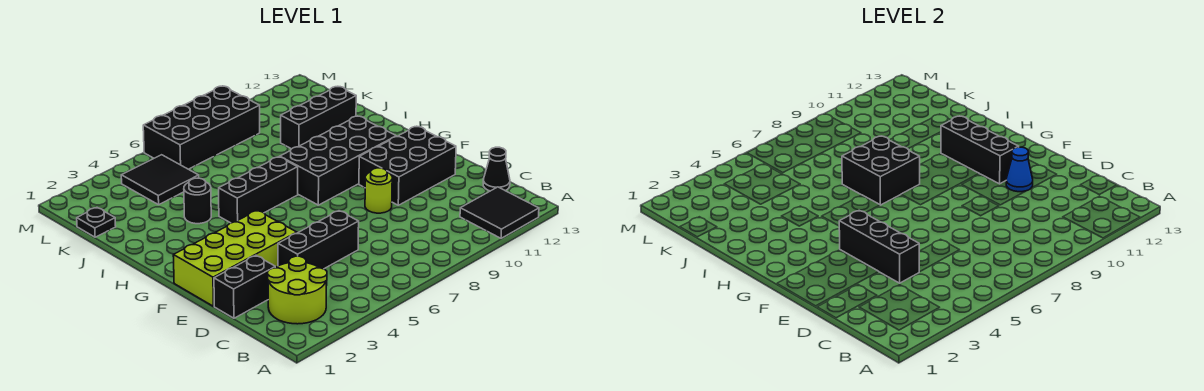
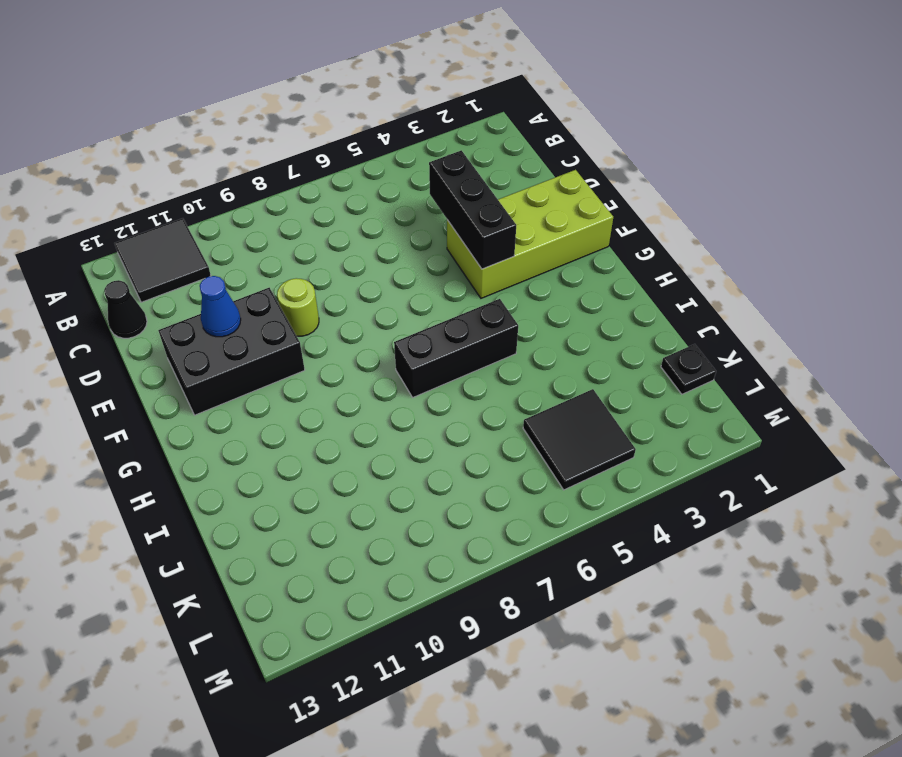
none -> lime round brick B2:C3 level 1
none -> black brick D1:D2 level 1
none -> black brick D4:D6 level 1

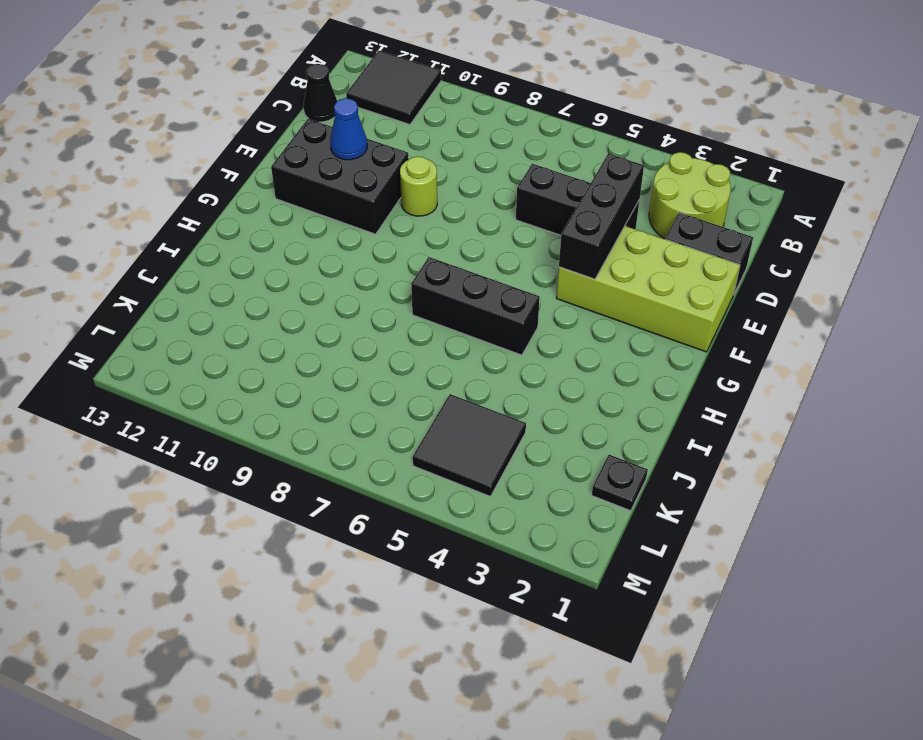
none -> black brick G8:H11 level 1
none -> black round brick I4 level 1
none -> black brick J10:J12 level 1

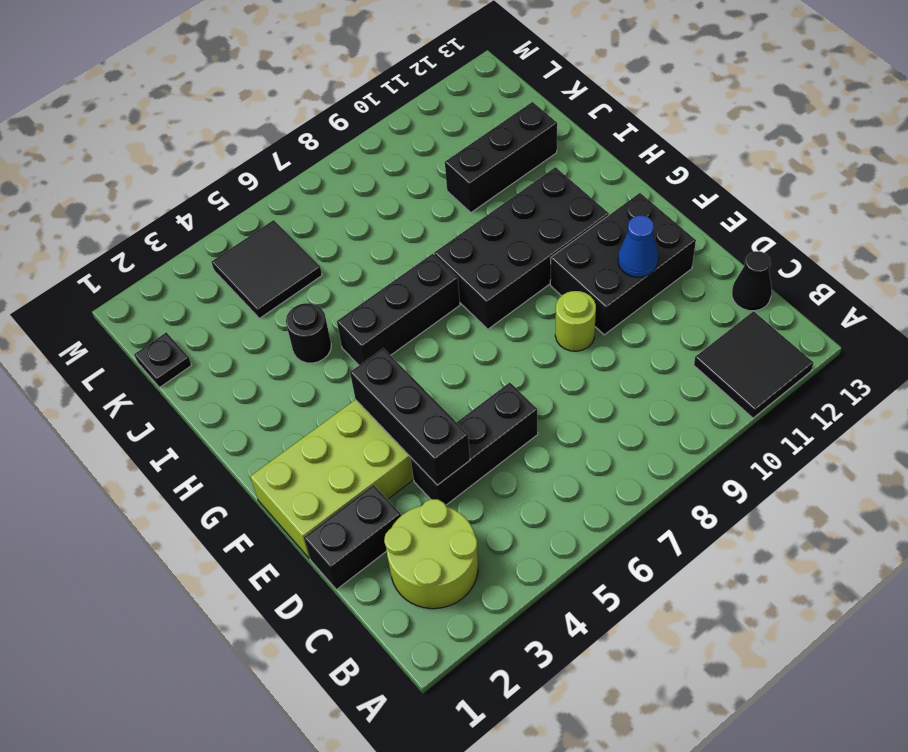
none -> black brick L6:M9 level 1
none -> black brick F11:H11 level 2
none -> black brick H7:I8 level 2

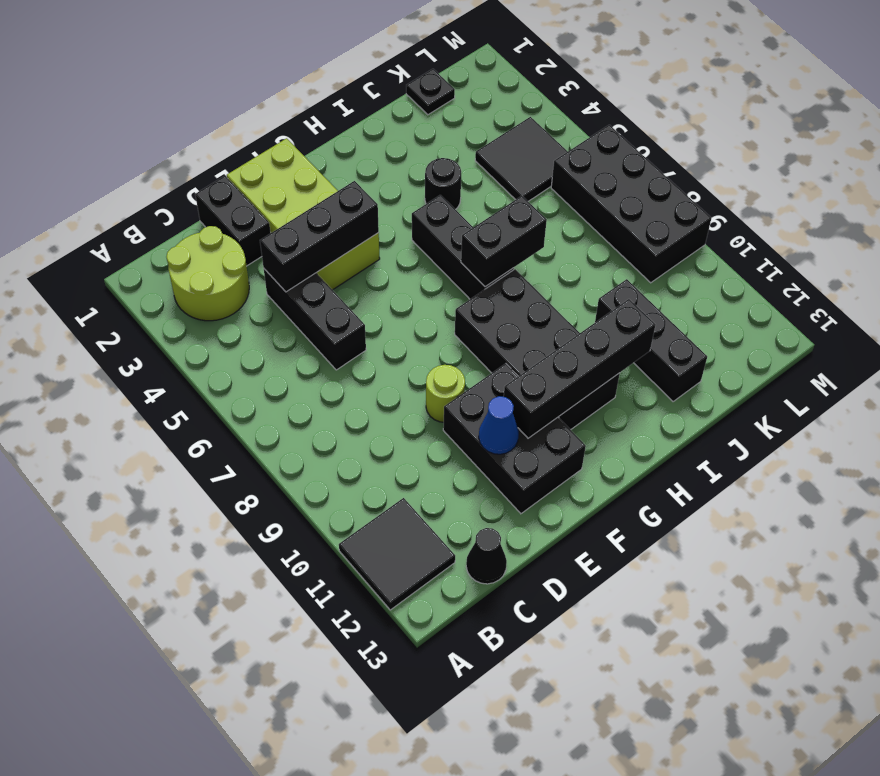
black brick F11:I11 level 2 -> black brick F11:H11 level 2
black brick H7:I7 level 2 -> black brick H7:I8 level 2

